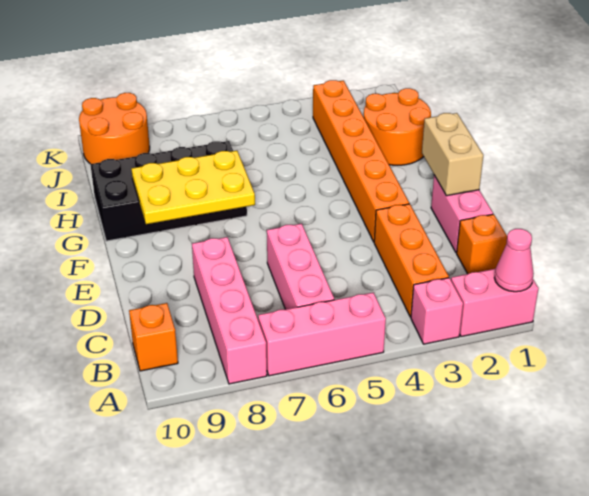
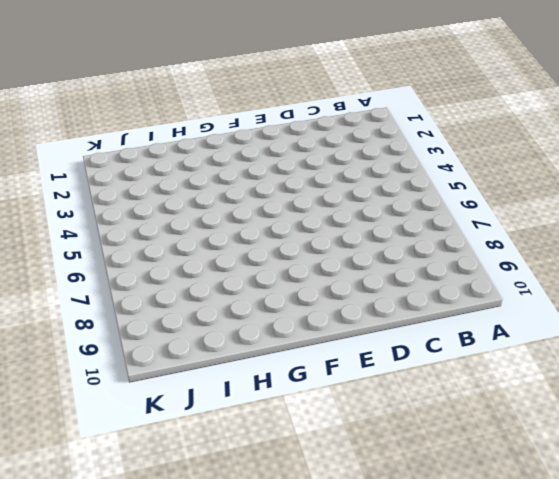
none -> pink brick A1:A2 level 1
none -> pink brick A3 level 1
none -> pink brick A5:A7 level 1

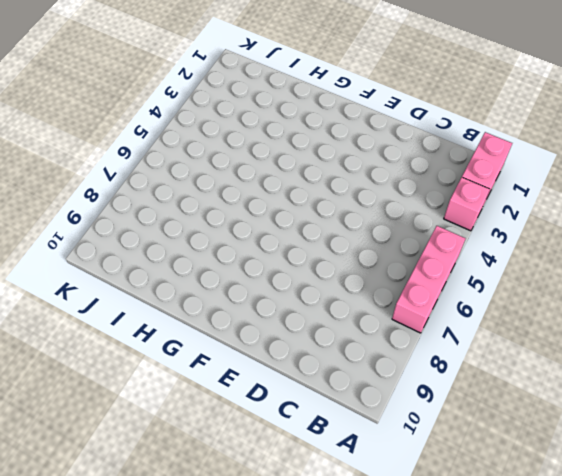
none -> pink brick A8:D8 level 1
none -> orange brick B3:D3 level 1
none -> pink brick B6:D6 level 1

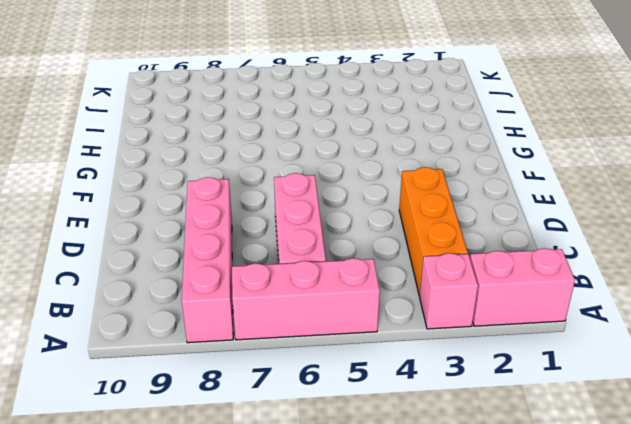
none -> orange brick B10 level 1
none -> orange brick C1 level 1
none -> pink brick D1:E1 level 1

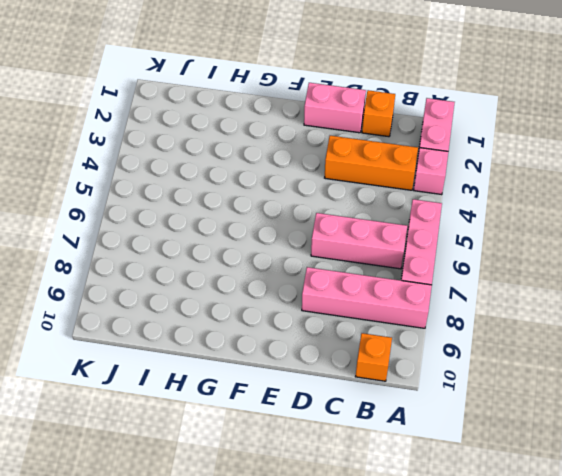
none -> orange brick E3:J3 level 1
none -> black brick G7:H10 level 1
none -> orange round brick H1:I2 level 1

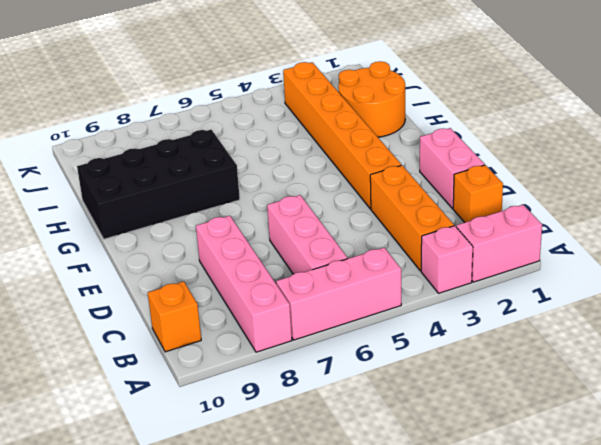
none -> orange round brick J9:K10 level 1
none -> pink cone A1 level 2
none -> tan brick E1:F1 level 2

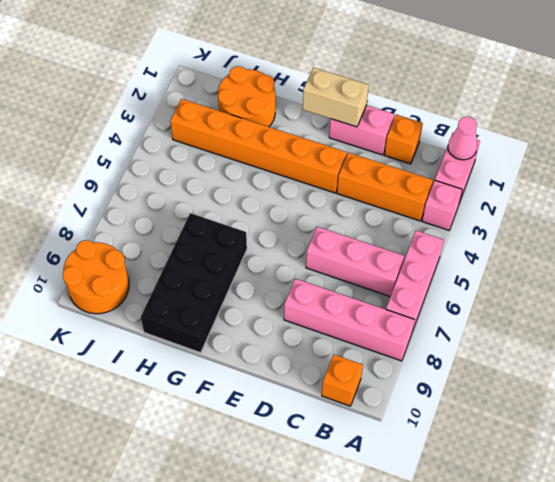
none -> yellow plate F7:G9 level 2

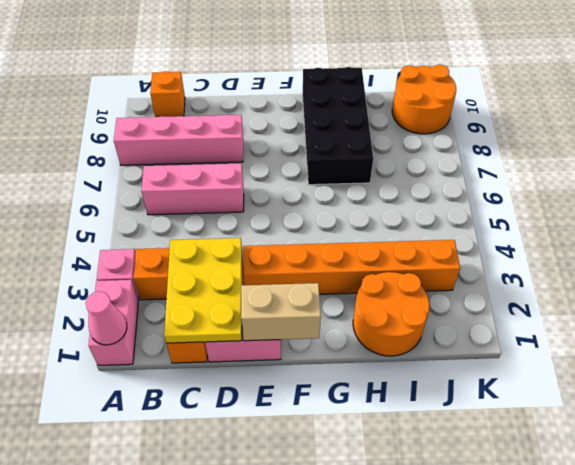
yellow plate C1:D3 level 2 -> yellow plate F7:G9 level 2
none -> pink brick A5:A7 level 1

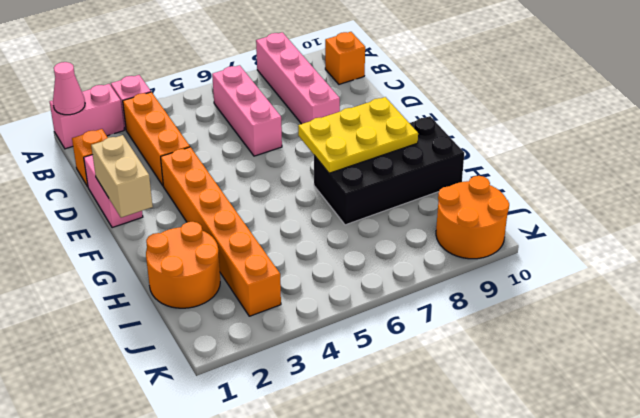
none -> pink brick A5:A7 level 1

